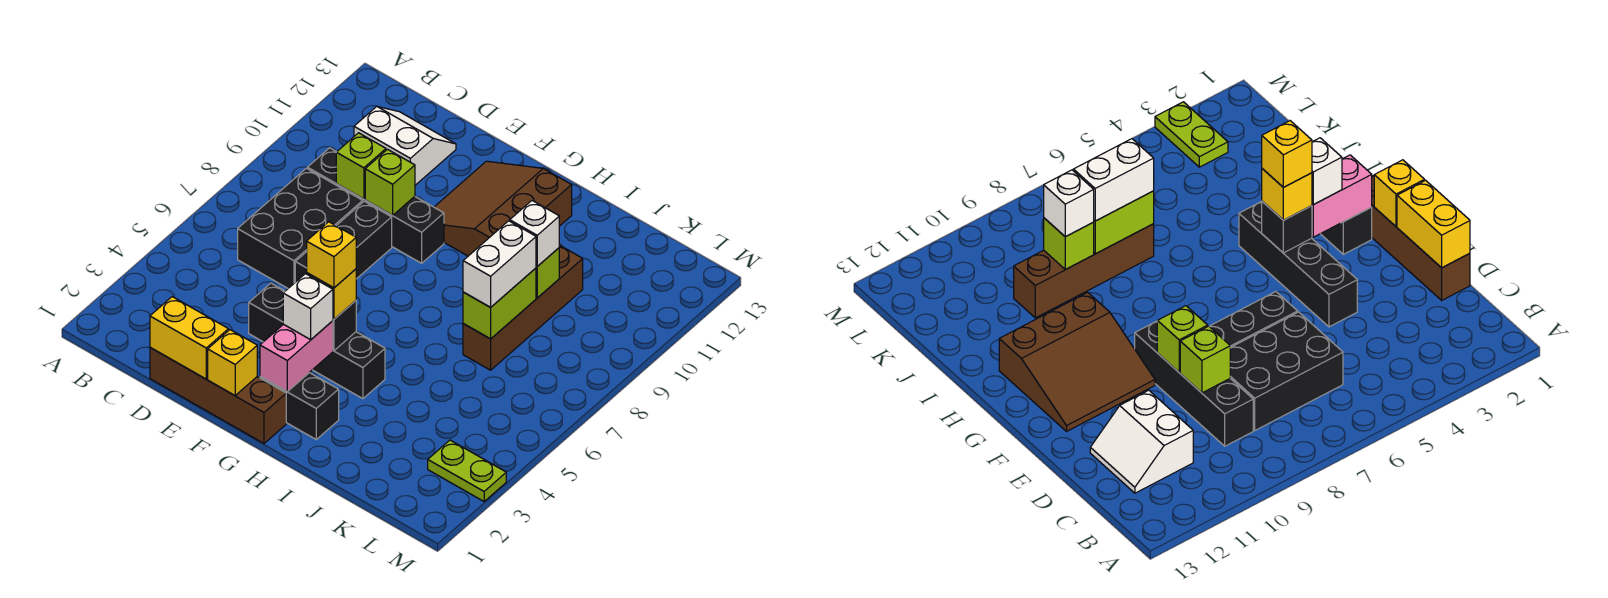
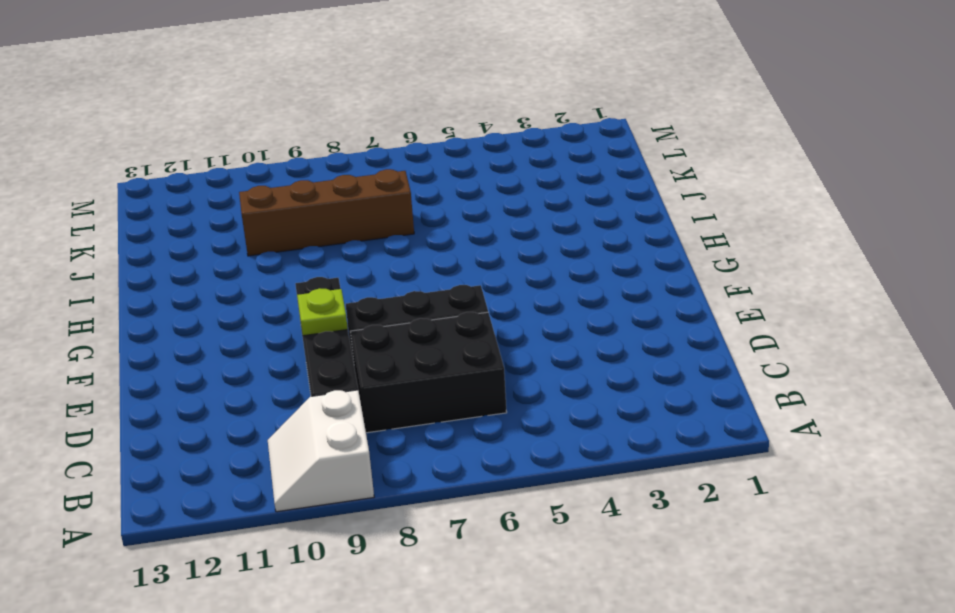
white slope A9:B10 level 1 top 9 -> white slope C11:D12 level 1 top 11
lime plate E9 level 2 -> lime brick E9 level 2
none -> brown brick D1:G1 level 1
none -> black brick E4:H4 level 1
none -> brown slope F10:H12 level 1 top H

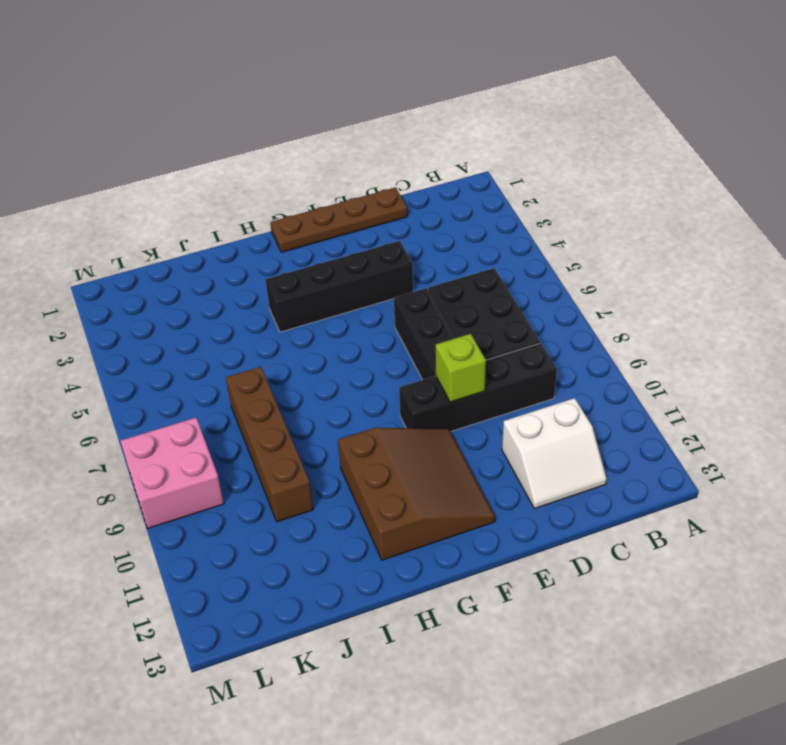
brown plate D1:G1 level 1 -> brown brick D1:G1 level 1
pink brick L8:M9 level 1 -> none
none -> black brick G2:H2 level 1
none -> lime plate L3:M3 level 1
none -> yellow brick D1:E1 level 2

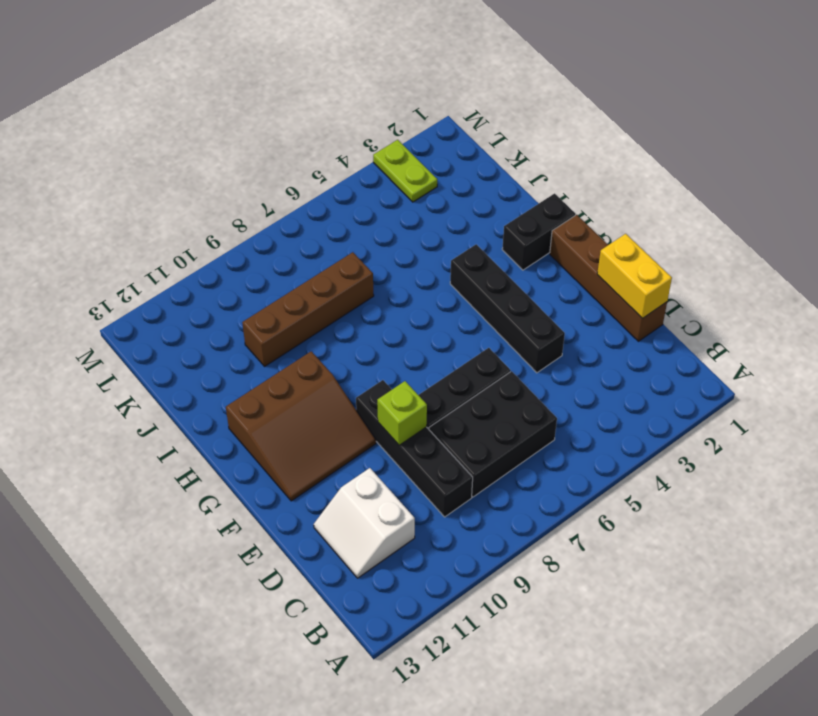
black brick H1:H2 level 1 -> black brick G2:H2 level 1
none -> lime brick D9 level 2
none -> yellow brick F1 level 2
none -> pink brick G2:G3 level 2

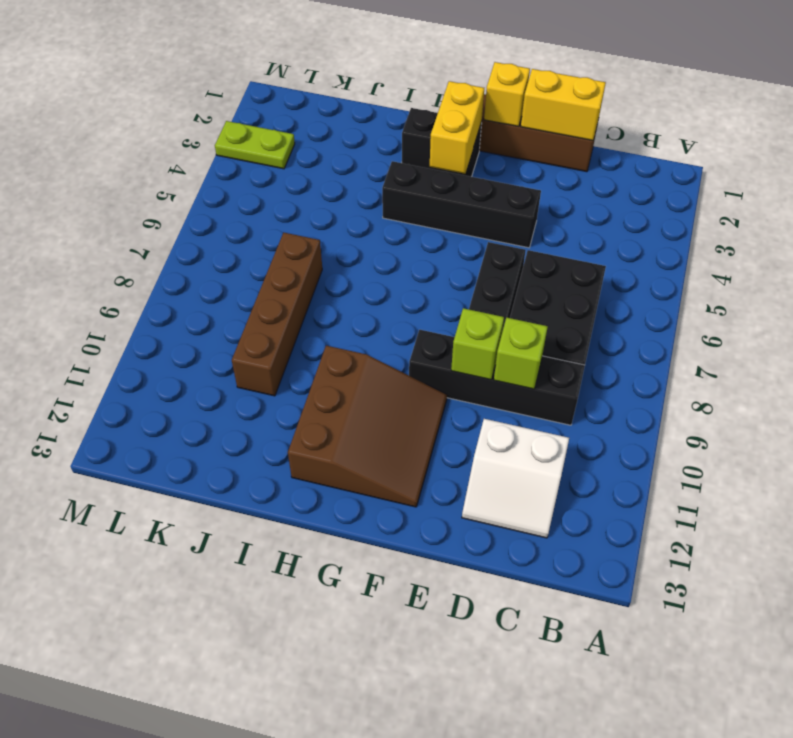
yellow brick G2:G3 level 2 -> pink brick G2:G3 level 2
none -> black brick G4 level 2
none -> lime brick J7:J8 level 2
none -> lime brick J9 level 2

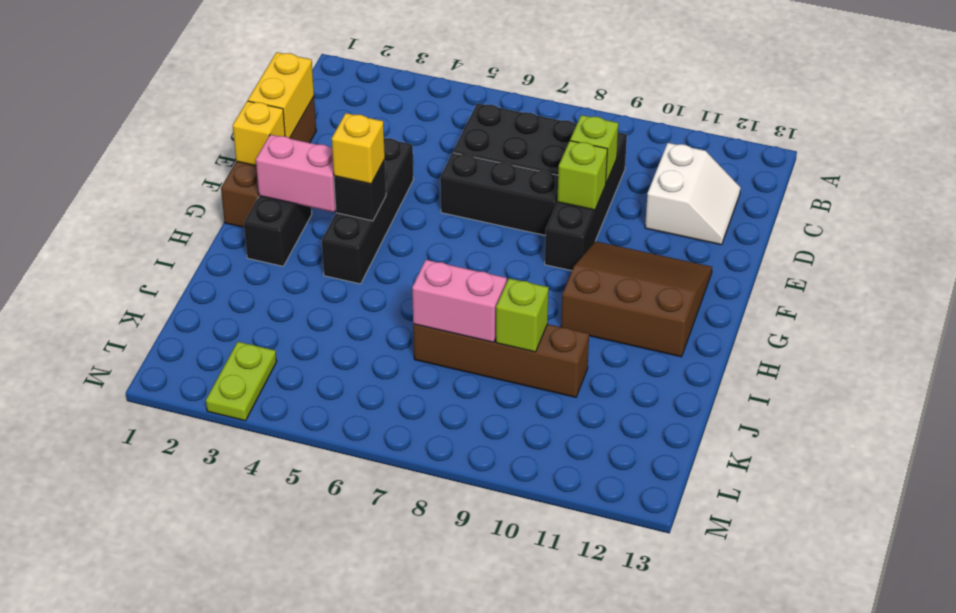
pink brick J7:J8 level 2 -> lime brick J7:J8 level 2
none -> white brick G3 level 3
none -> white brick J7:J8 level 3
none -> white brick J9 level 3

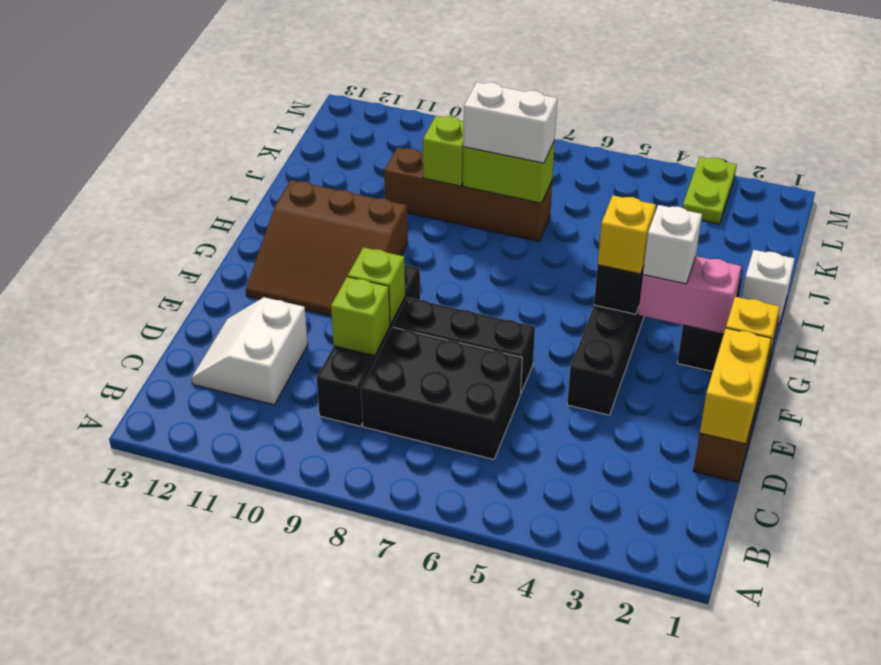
white brick I1 level 1 -> white brick J9 level 3
none -> yellow brick G4 level 4

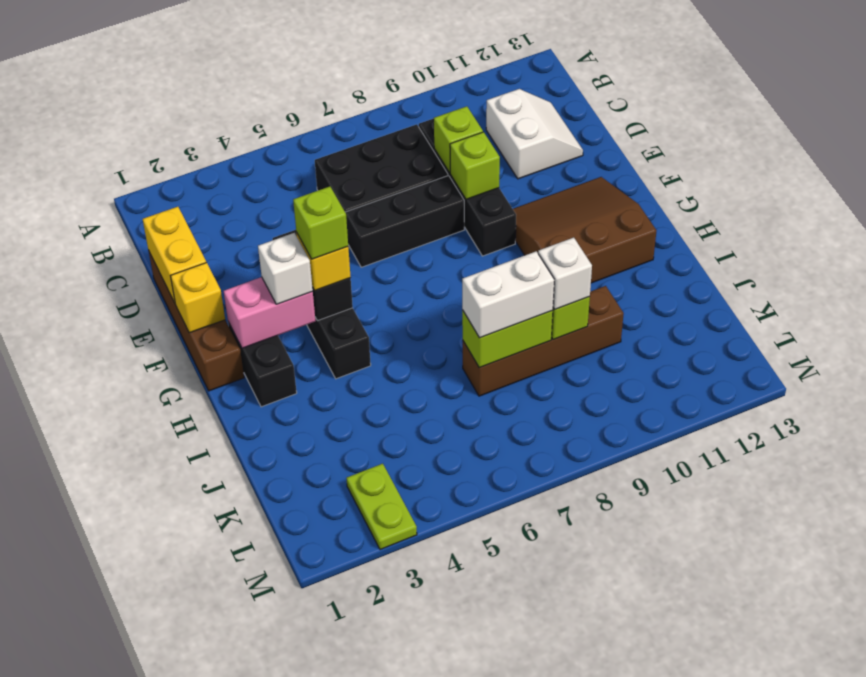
lime brick G4 level 4 -> yellow brick G4 level 4

